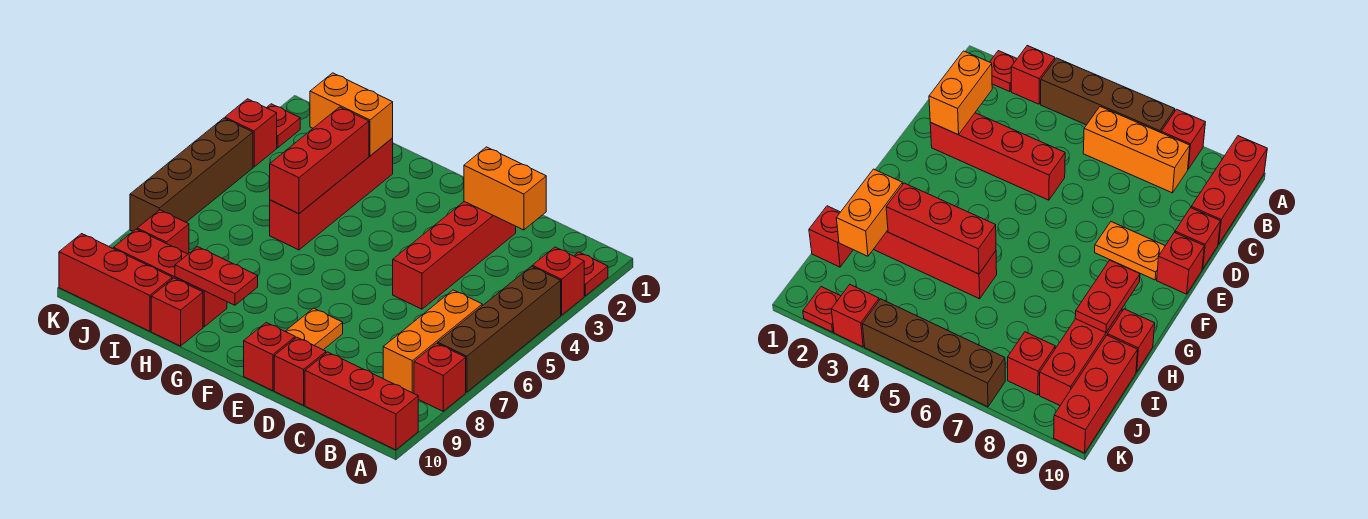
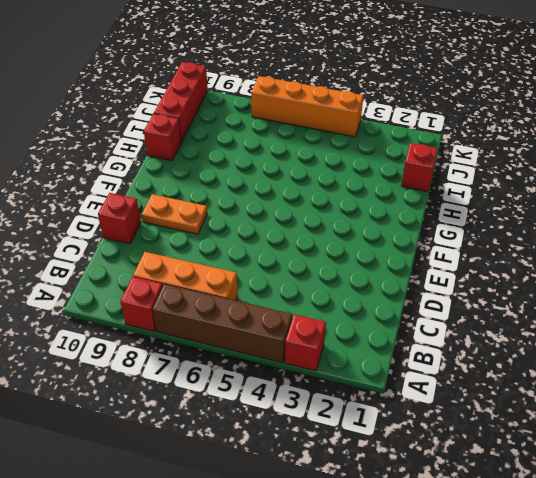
orange brick K4:K7 level 1 -> brown brick K4:K7 level 1
none -> red plate A2 level 1
none -> red brick A10:C10 level 1
none -> red brick D2:D5 level 1

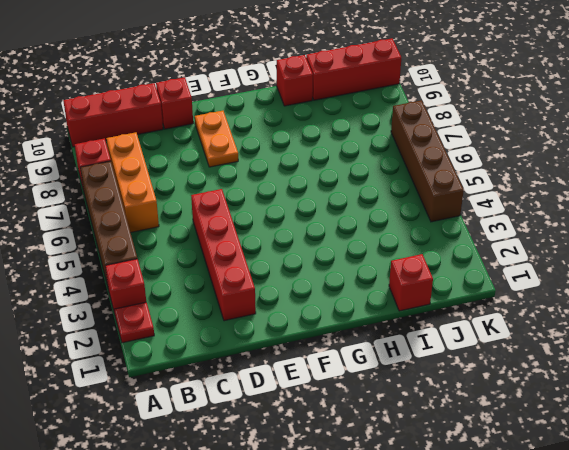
none -> red brick E10 level 1
none -> red brick H2:H5 level 1
none -> red brick H9:J9 level 1

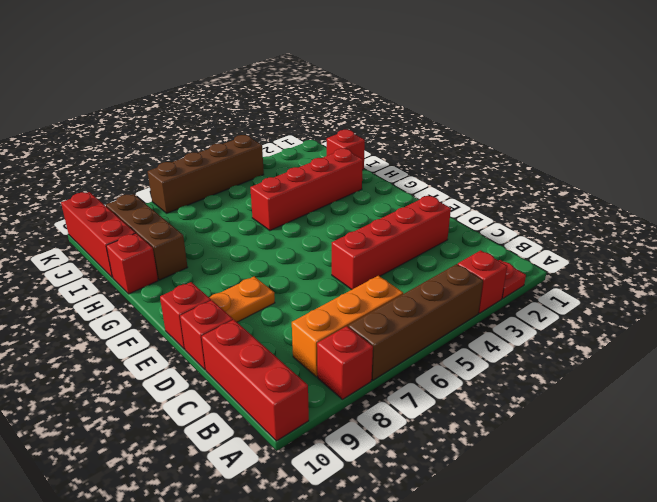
brown brick H9:J9 level 1 -> red brick H9:J9 level 1
none -> red brick J8 level 1
none -> red plate K2 level 1
none -> red brick K3 level 1

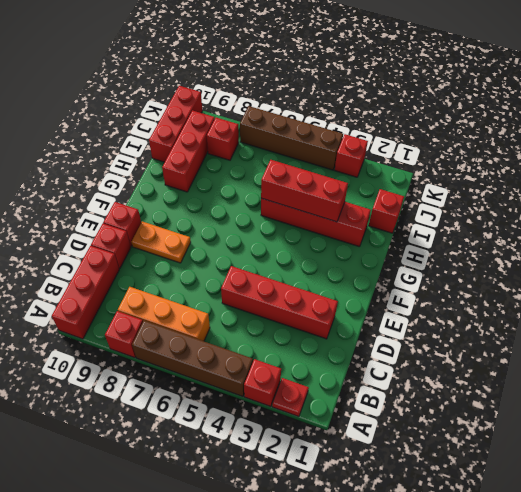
none -> red brick H10 level 1
none -> red plate K2 level 1
none -> orange brick C2:D2 level 2

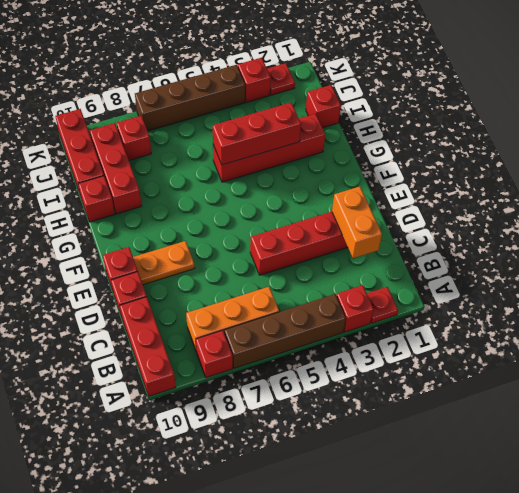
none -> red plate G9:H9 level 2
none -> orange brick H2:I2 level 2

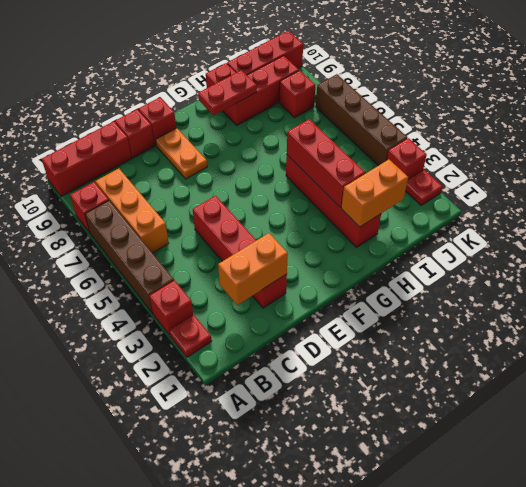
none -> red brick I1 level 1

